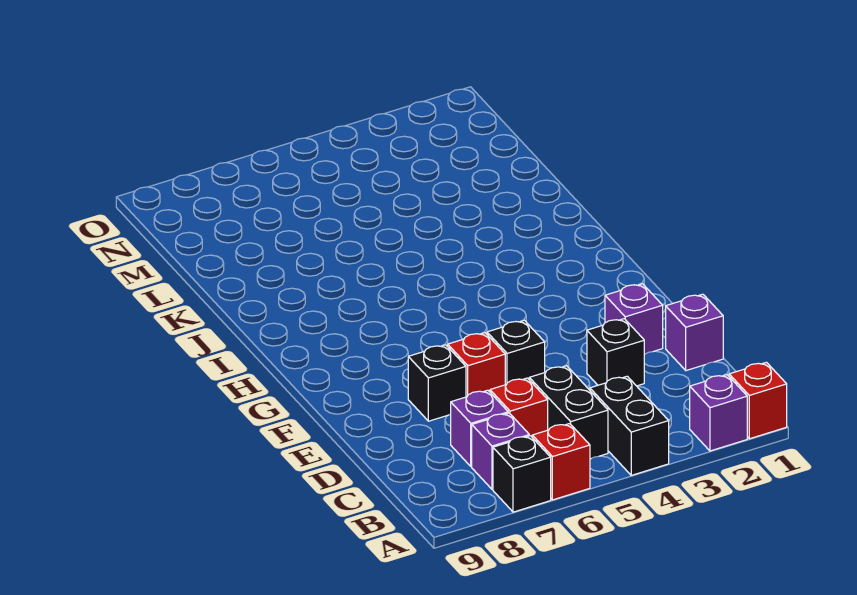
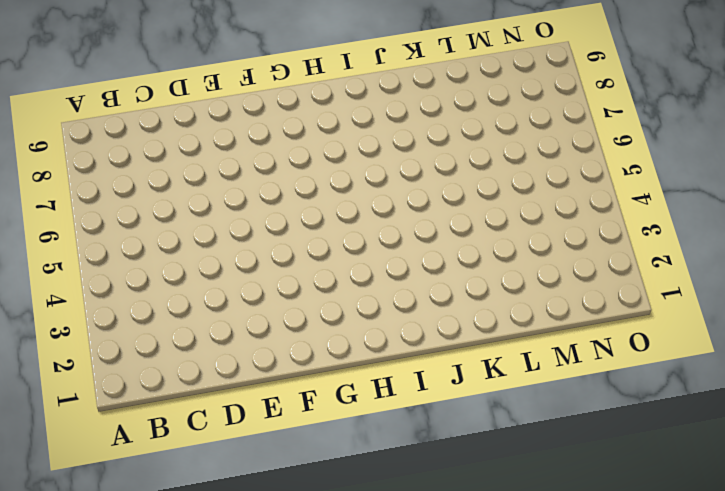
none -> red brick A1 level 1
none -> purple brick A2 level 1
none -> black brick A4:B4 level 1

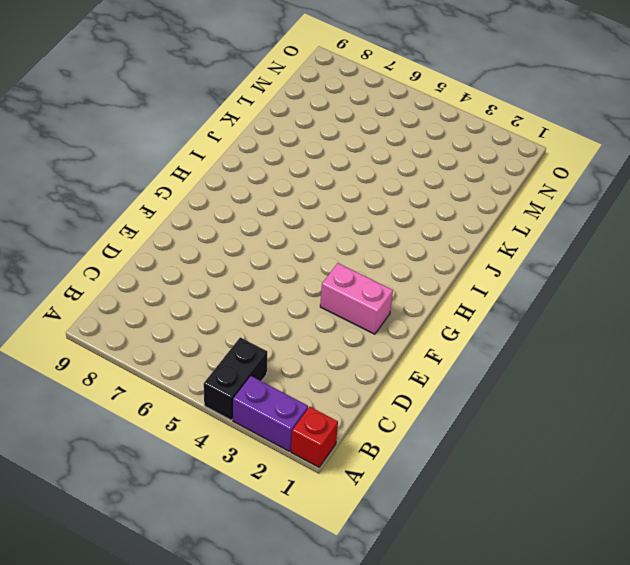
purple brick A2:A3 level 1 -> purple brick A2 level 1
pink brick F2:F3 level 1 -> none
none -> red brick A6 level 1
none -> black brick A7 level 1
none -> black brick B5:C5 level 1

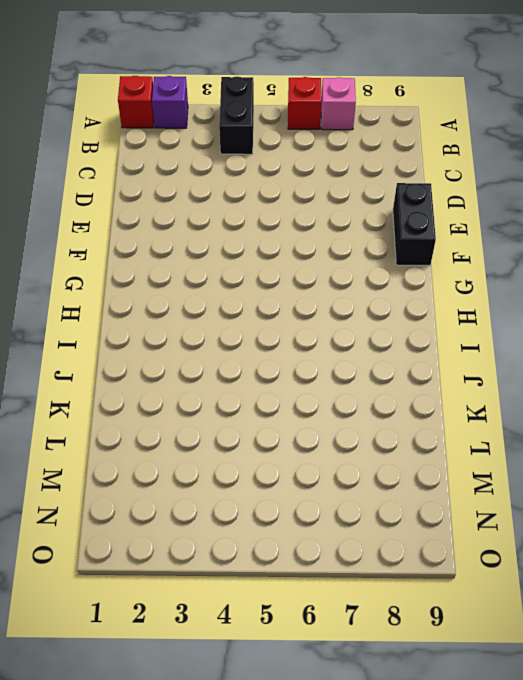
pink brick A7 level 1 -> black brick A7 level 1
black brick E9:F9 level 1 -> black brick B5:C5 level 1
none -> purple brick B7 level 1
none -> red brick C6 level 1
none -> purple brick C7 level 1

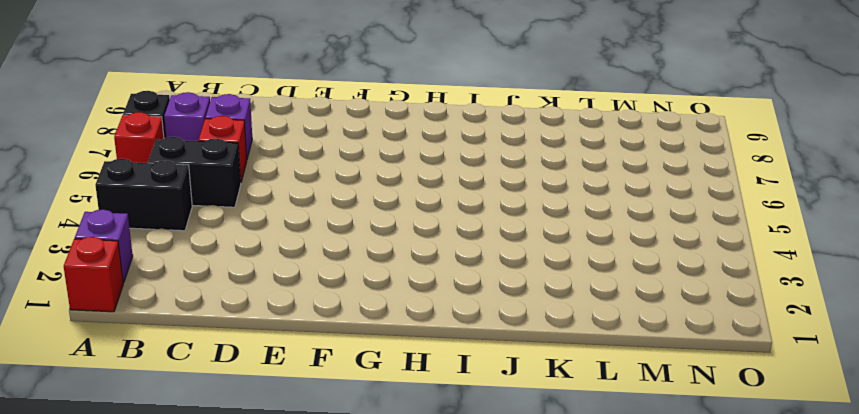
none -> purple brick D1 level 1
none -> black brick D3 level 1
none -> purple brick E2 level 1

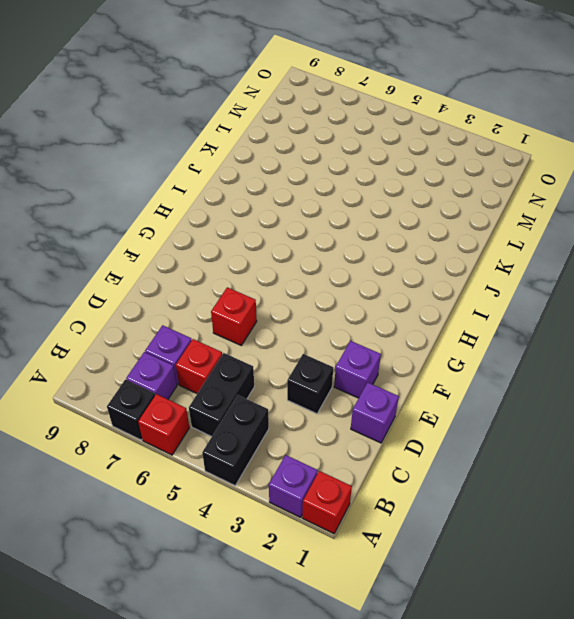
none -> black brick E5 level 1
none -> black brick E7 level 1

